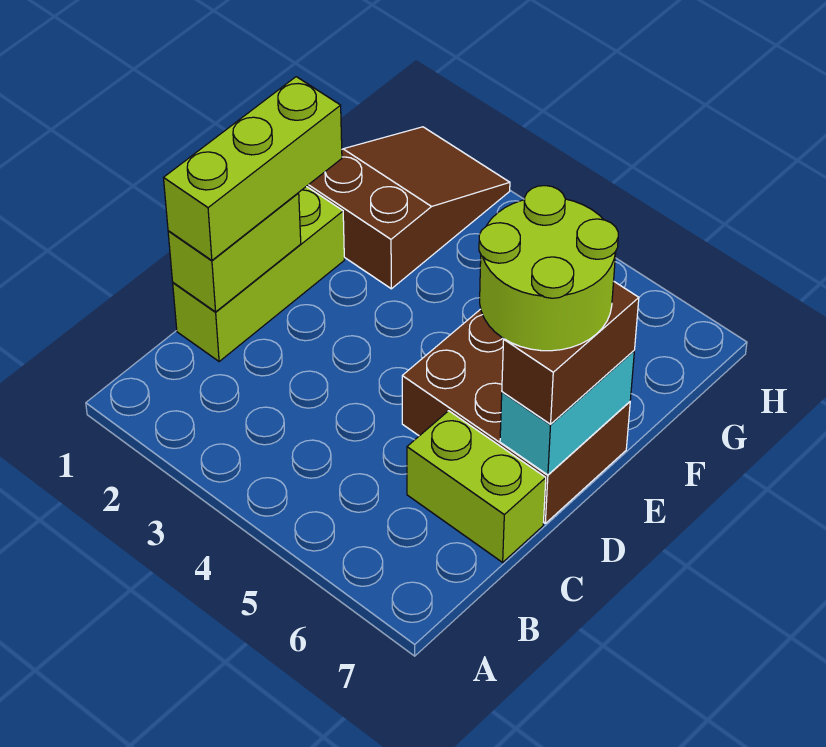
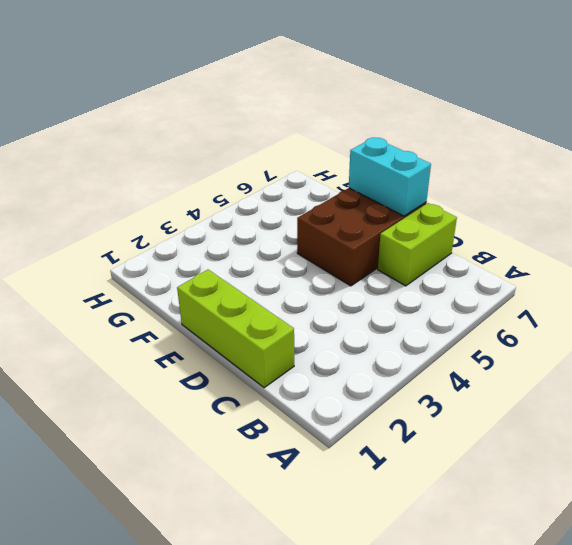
none -> brown slope F1:H2 level 1 top F
none -> lime brick C1:D1 level 2

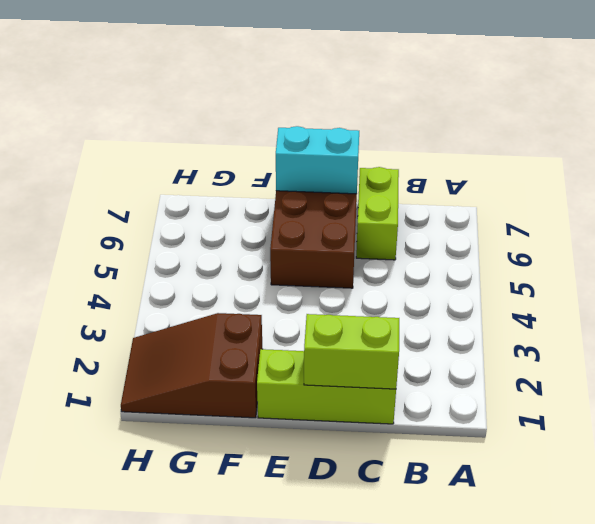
none -> lime brick C1:E1 level 3
none -> brown brick D7:E7 level 3

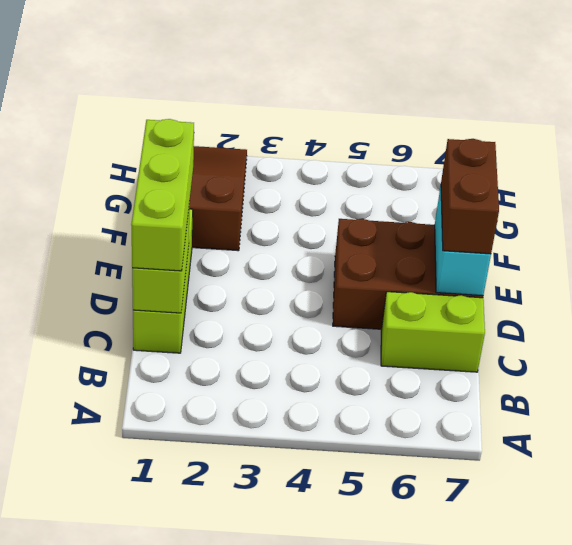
none -> lime round brick D6:E7 level 4

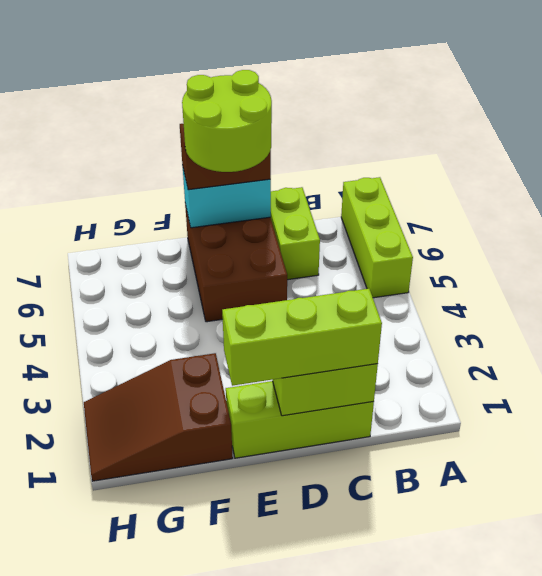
lime brick A5:A7 level 1 -> none

